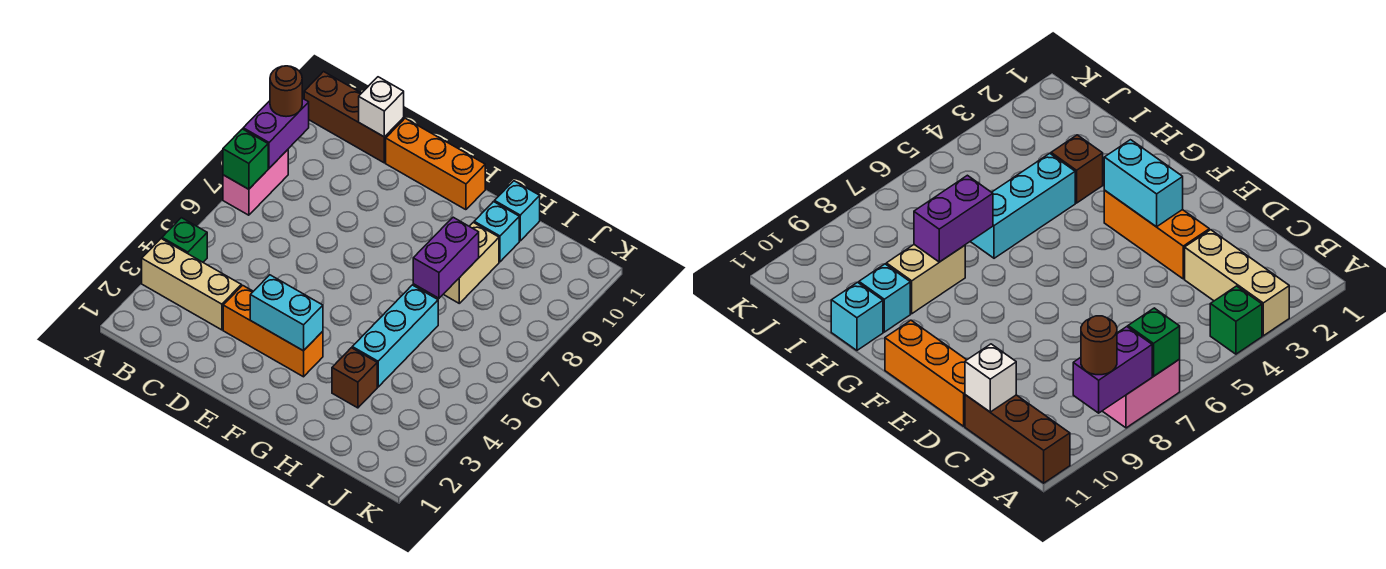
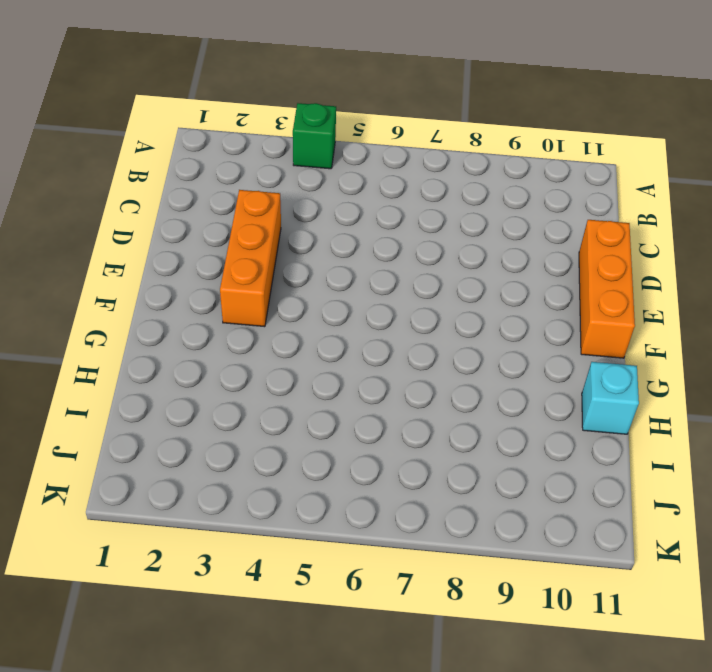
none -> tan brick A3:C3 level 1
none -> pink brick A7:A8 level 1
none -> brown brick A11:C11 level 1

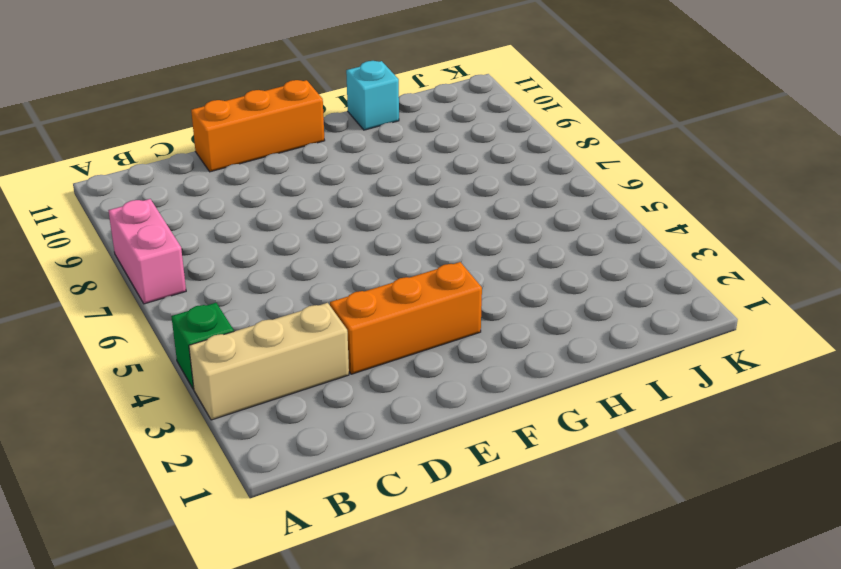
none -> brown brick A11:C11 level 1
none -> brown brick H3 level 1
none -> cyan brick H4:H6 level 1

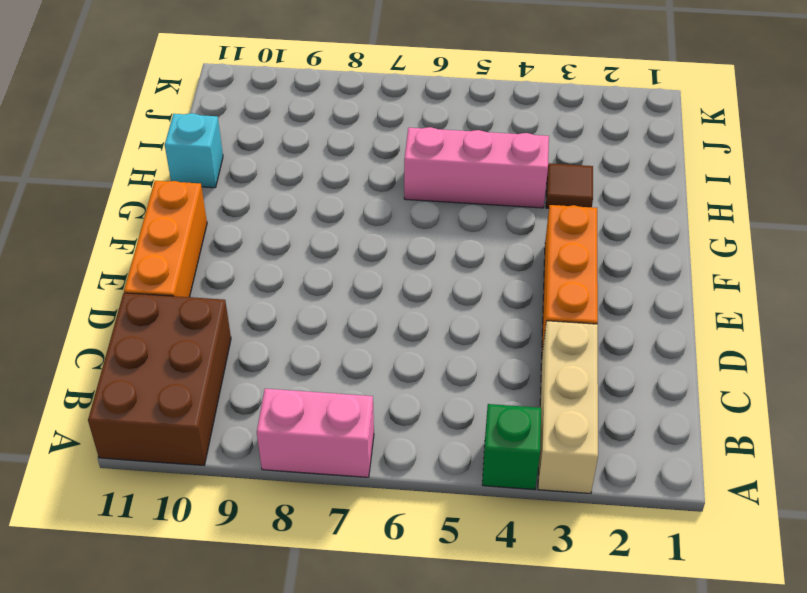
brown brick A10:C11 level 1 -> brown brick A11:C11 level 1
brown tile H3 level 1 -> brown brick H3 level 1
pink brick H4:H6 level 1 -> cyan brick H4:H6 level 1
none -> tan brick H8:H9 level 1
none -> cyan brick H10 level 1
none -> green brick A7 level 2

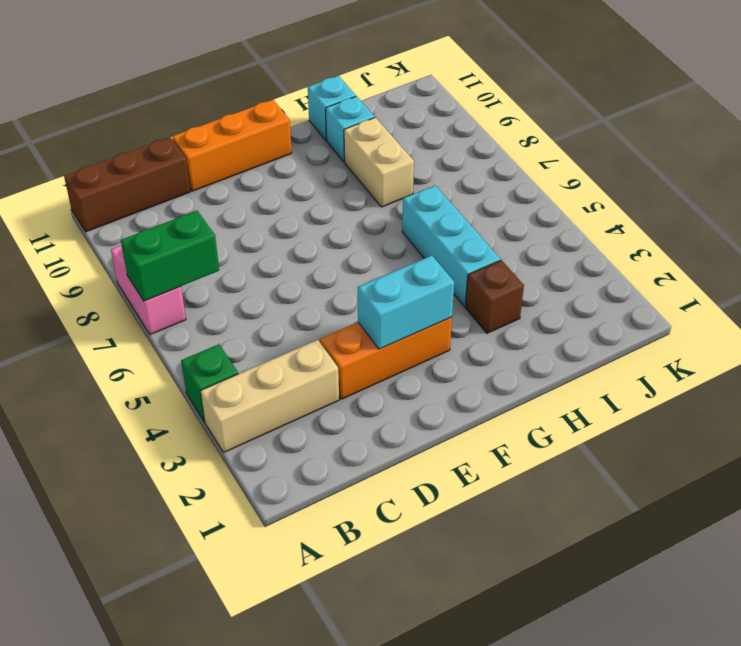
green brick A7:B7 level 2 -> green brick A7 level 2
none -> purple brick A8:A9 level 2
none -> white brick C11 level 2
none -> purple brick H7:H8 level 2

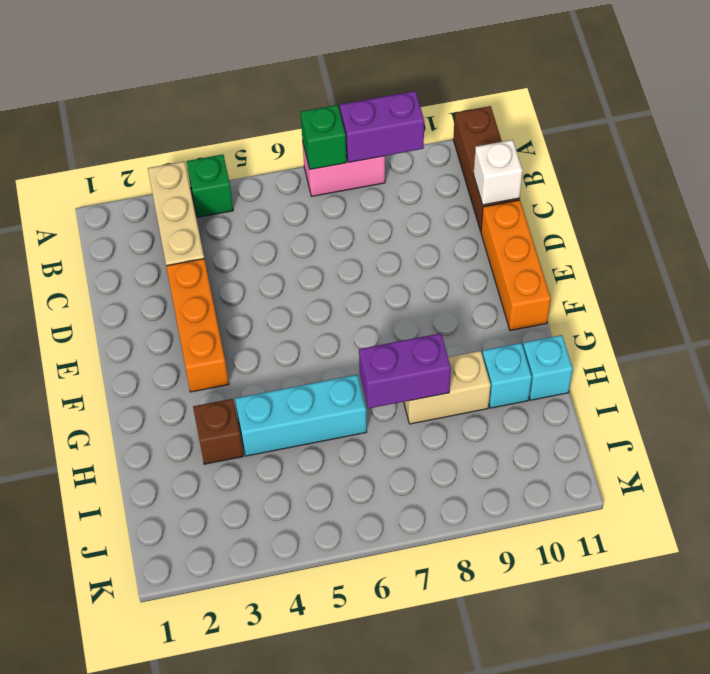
none -> cyan brick E3:F3 level 2
none -> brown round brick A9 level 3

